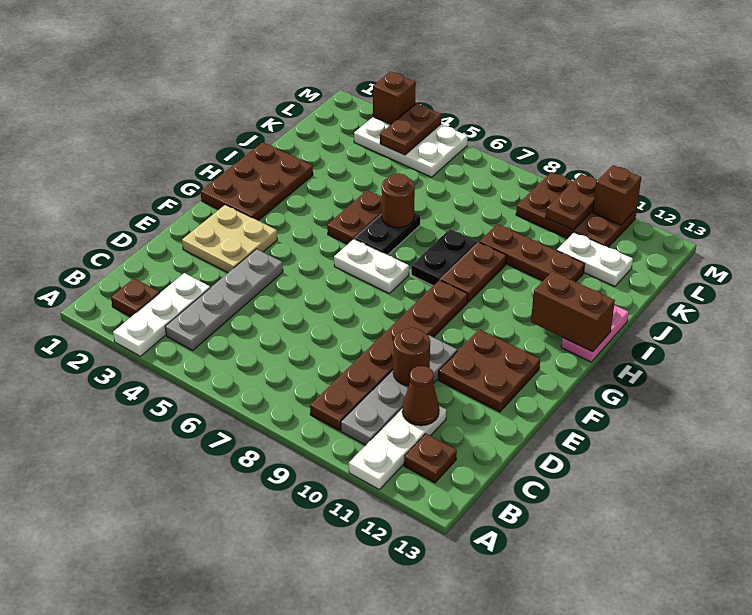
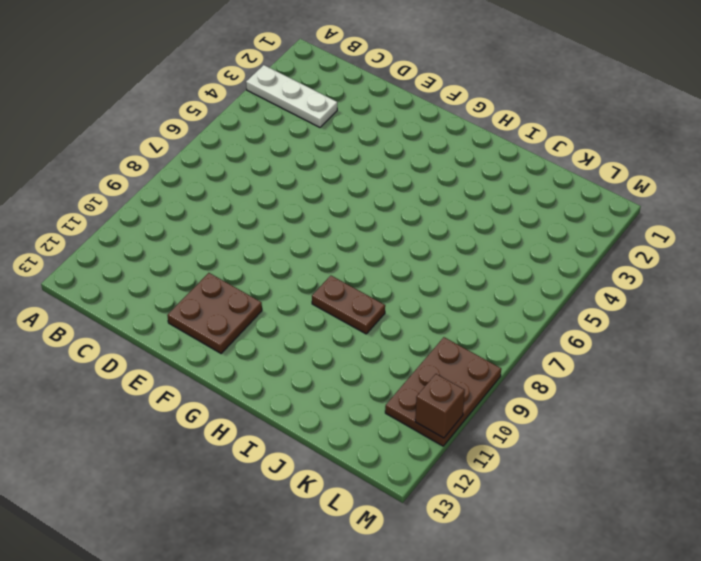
none -> white plate A11:C11 level 1
none -> brown plate B2 level 1
none -> grey plate B4:E4 level 1

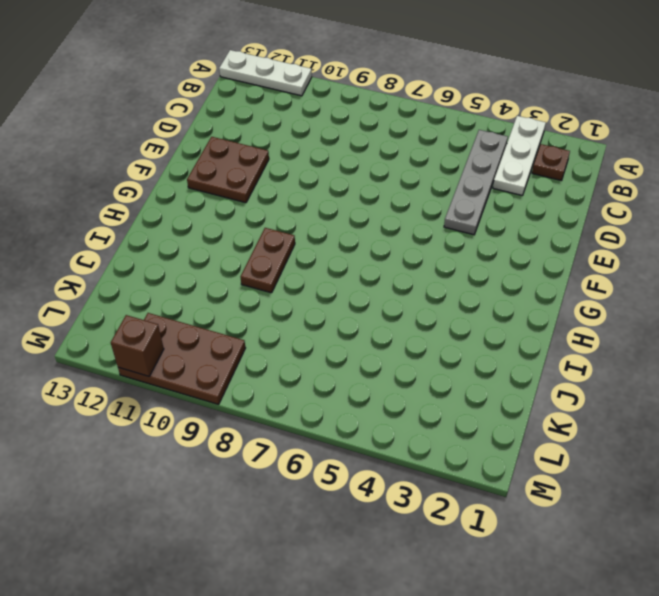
white plate A11:A13 level 1 -> white plate A11:C11 level 1
none -> brown plate B9:G9 level 1
none -> grey plate B10:E10 level 1
none -> brown plate B12 level 1

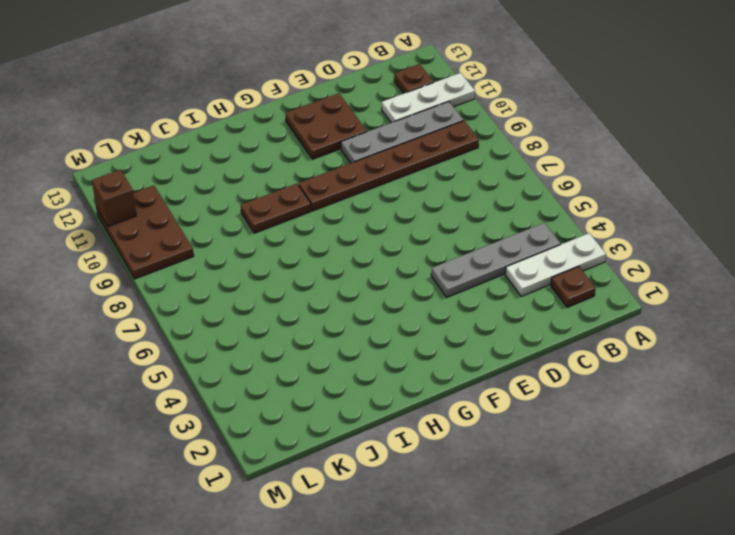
none -> tan plate E2:F3 level 1
none -> brown plate G1:I2 level 1
none -> white plate G6:G7 level 1

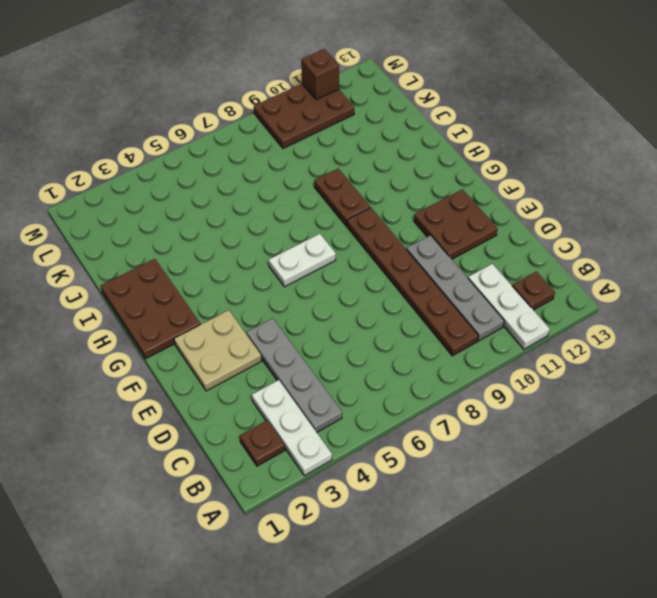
none -> brown plate H5:I5 level 1
none -> black plate H6:I6 level 1
none -> black plate H8:I8 level 1

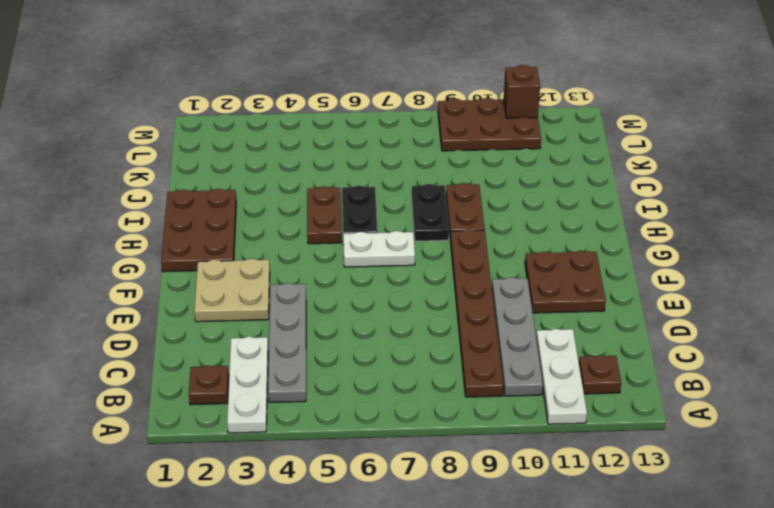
none -> pink plate H13:I13 level 1
none -> brown plate J9:J11 level 1
none -> white plate K11:K12 level 1

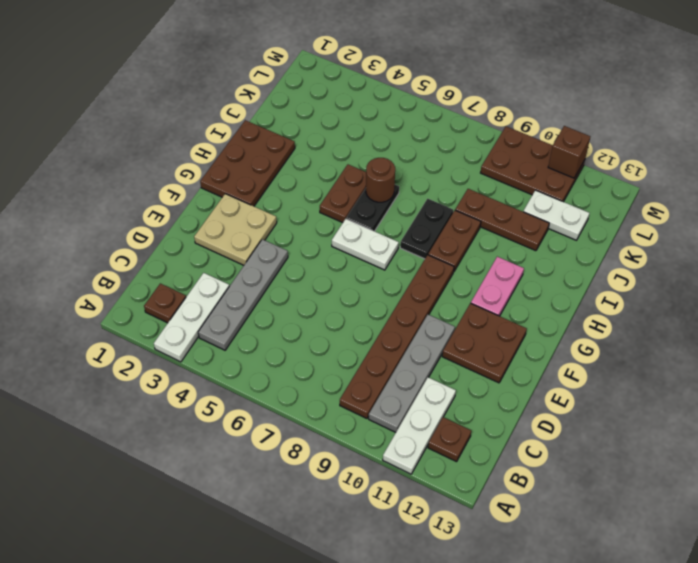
pink plate G11:H11 level 1 -> pink plate H13:I13 level 1
none -> white plate L3:M5 level 1
none -> brown cone C11 level 2
none -> brown round brick D10 level 2

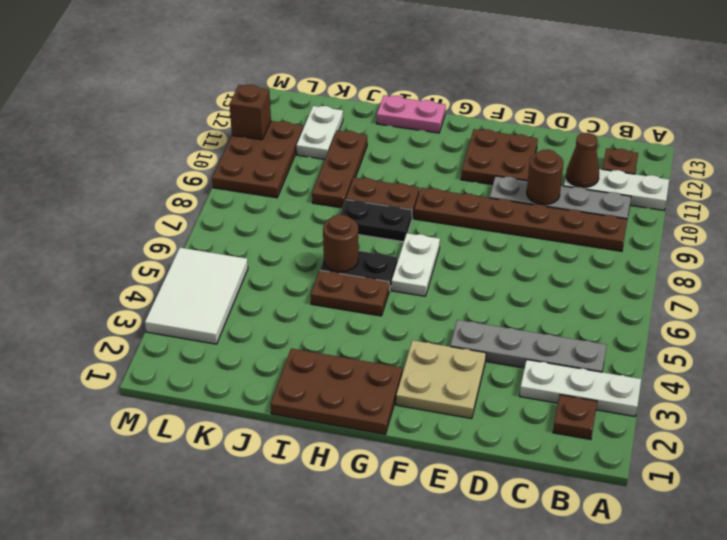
white tile L3:M5 level 1 -> white plate L3:M5 level 1
none -> brown brick H12:H13 level 2
none -> brown plate L4:M4 level 2
none -> brown plate L10:M10 level 2

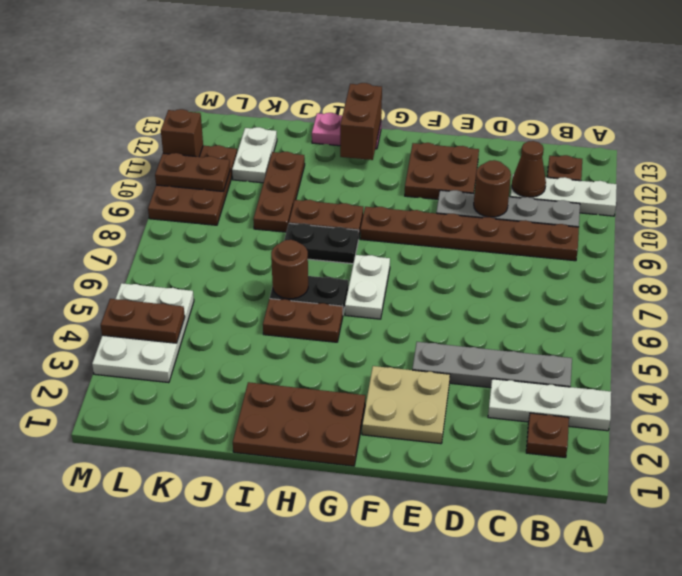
none -> brown brick M3 level 2

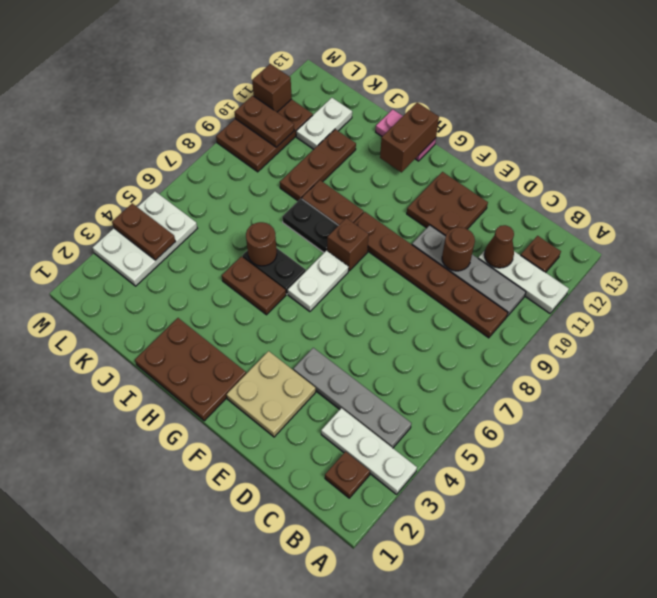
brown brick G8 level 1 -> brown brick M3 level 2

